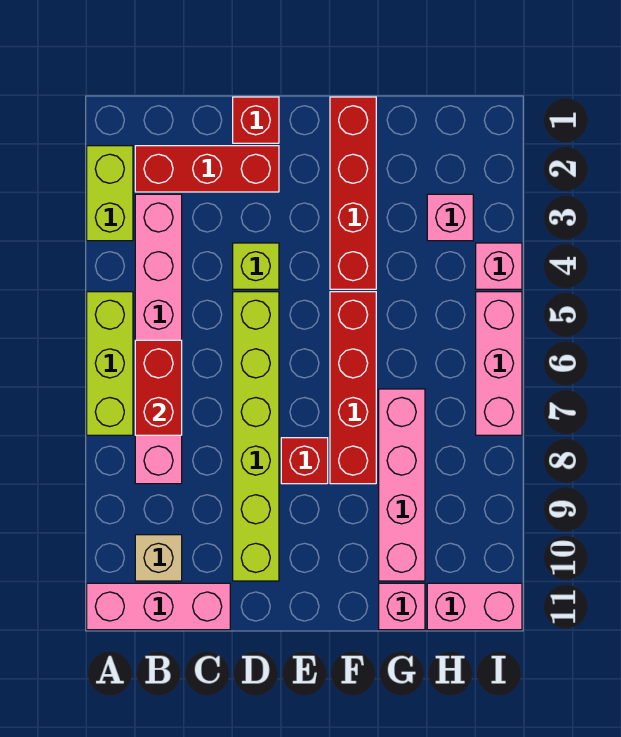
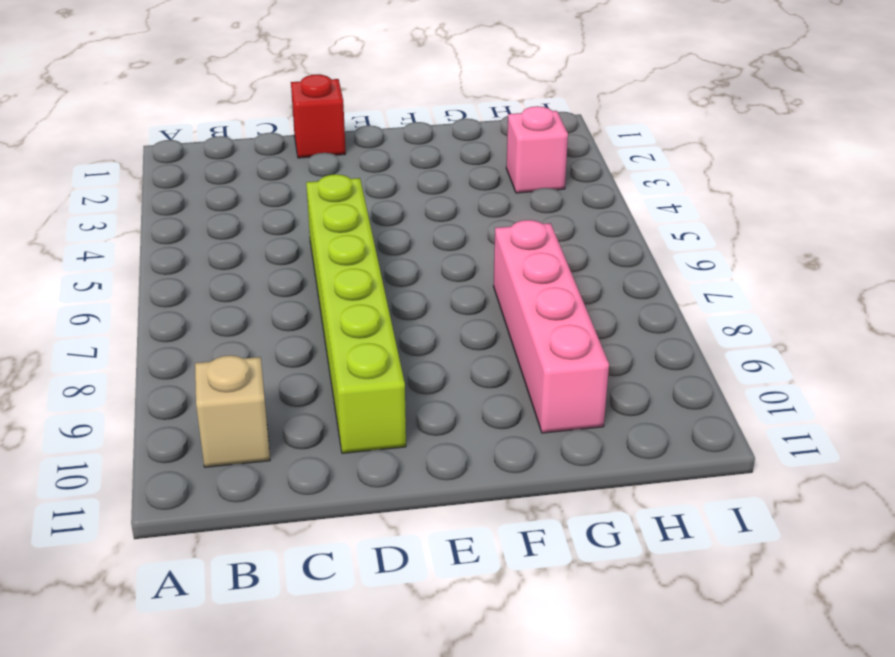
none -> lime brick A2:A3 level 1
none -> lime brick A5:A7 level 1
none -> pink brick A11:C11 level 1

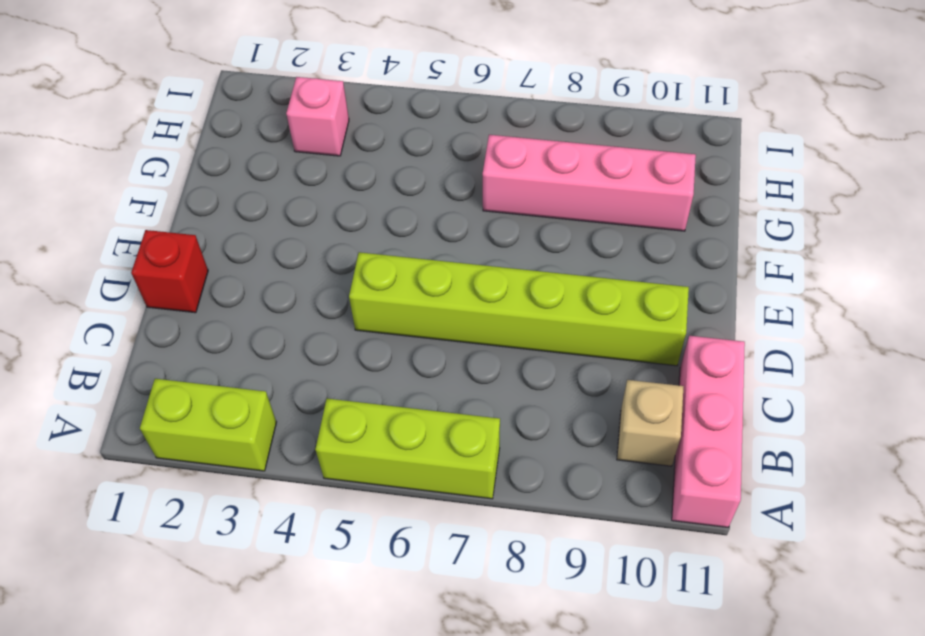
none -> red brick B2:D2 level 1
none -> pink brick B3:B8 level 1
none -> lime brick D4 level 1

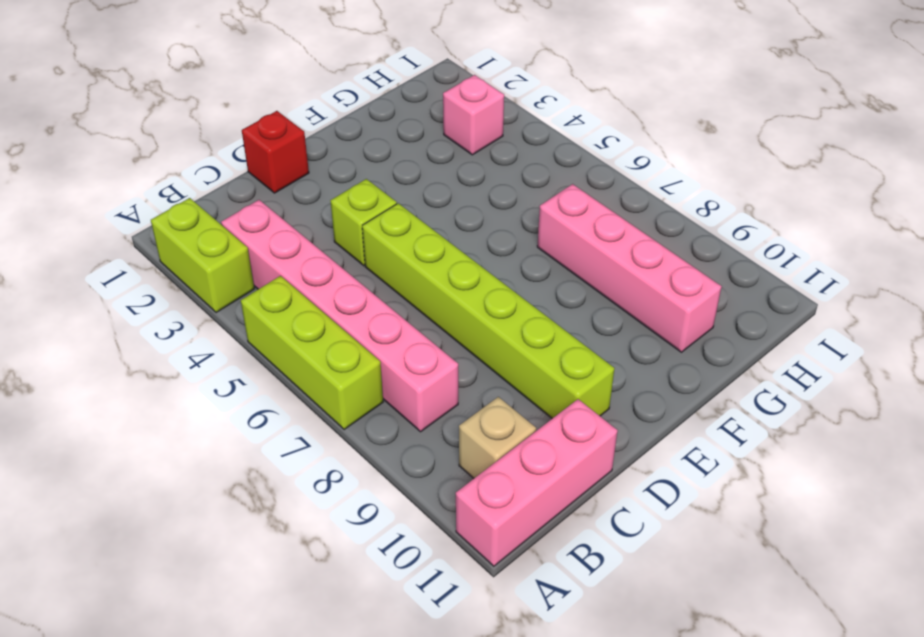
none -> red brick B2:D2 level 1
none -> red brick E8 level 1
none -> red brick F1:F4 level 1

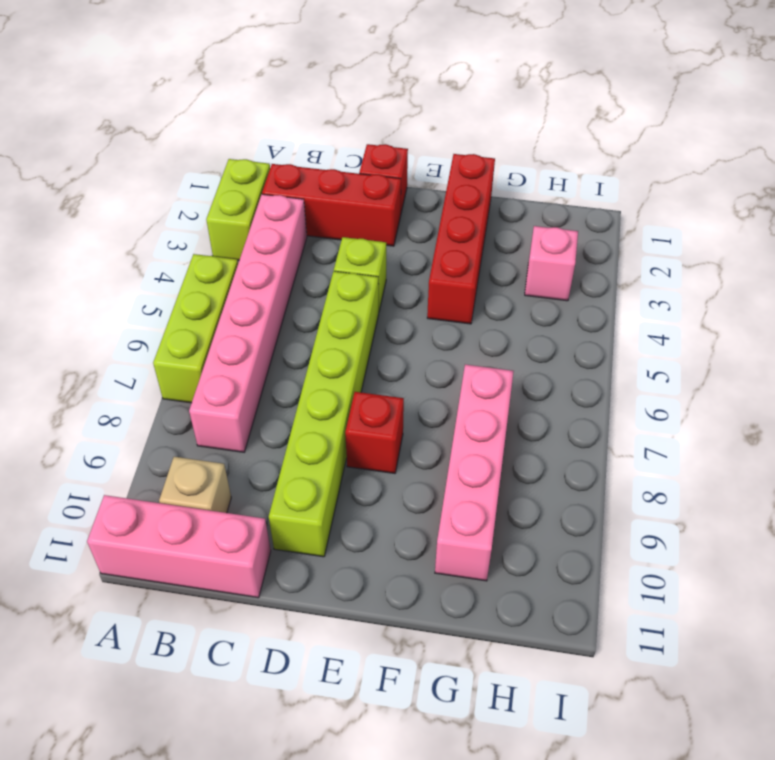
none -> red brick F5:F8 level 1
none -> pink brick G11 level 1
none -> pink brick H11:I11 level 1

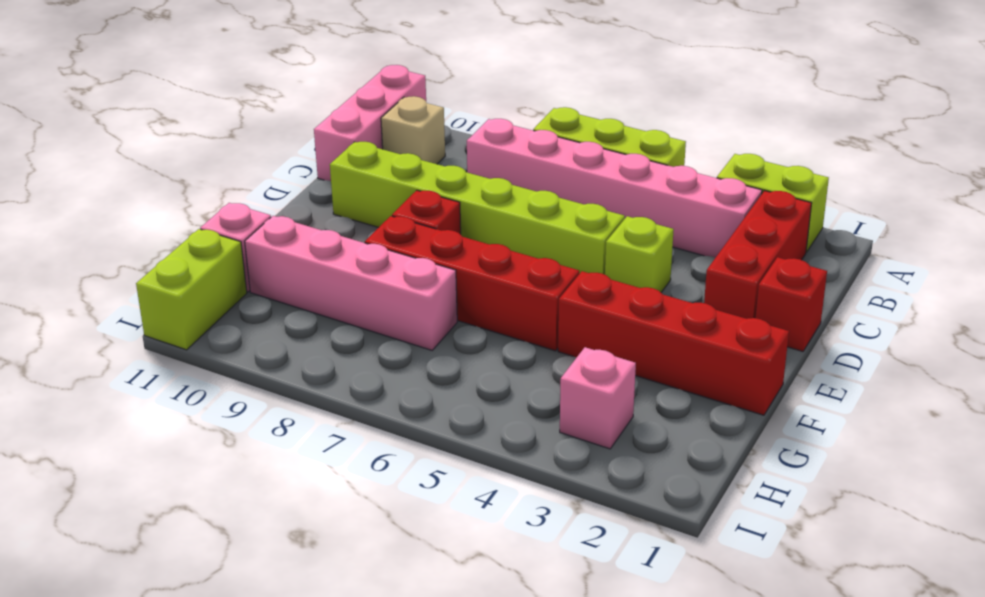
lime brick H11:I11 level 1 -> pink brick H11:I11 level 1
none -> pink brick I4 level 1
none -> pink brick I5:I7 level 1
none -> red brick B6:B7 level 2

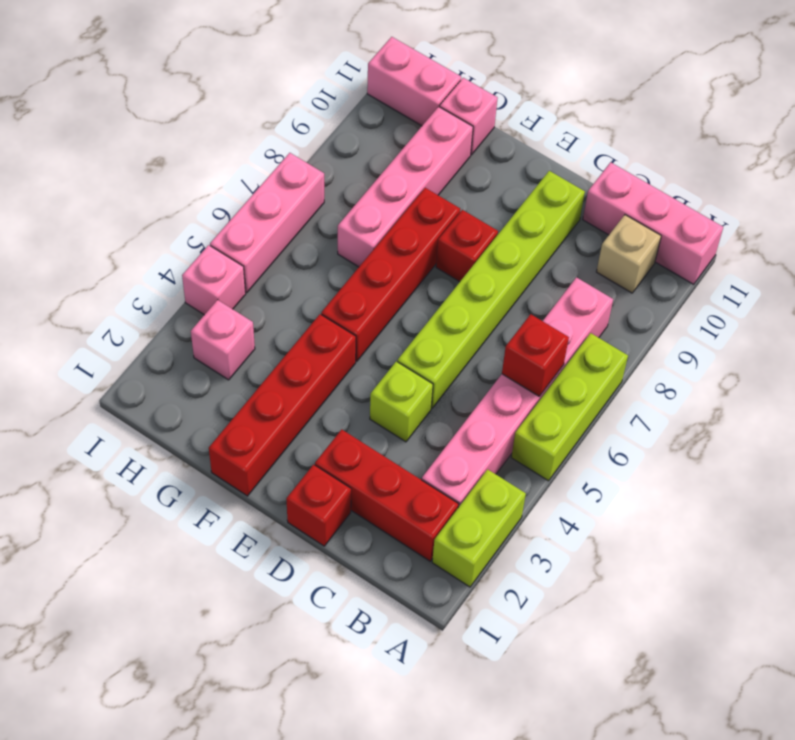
red brick B6 level 2 -> red brick B6:B7 level 2

